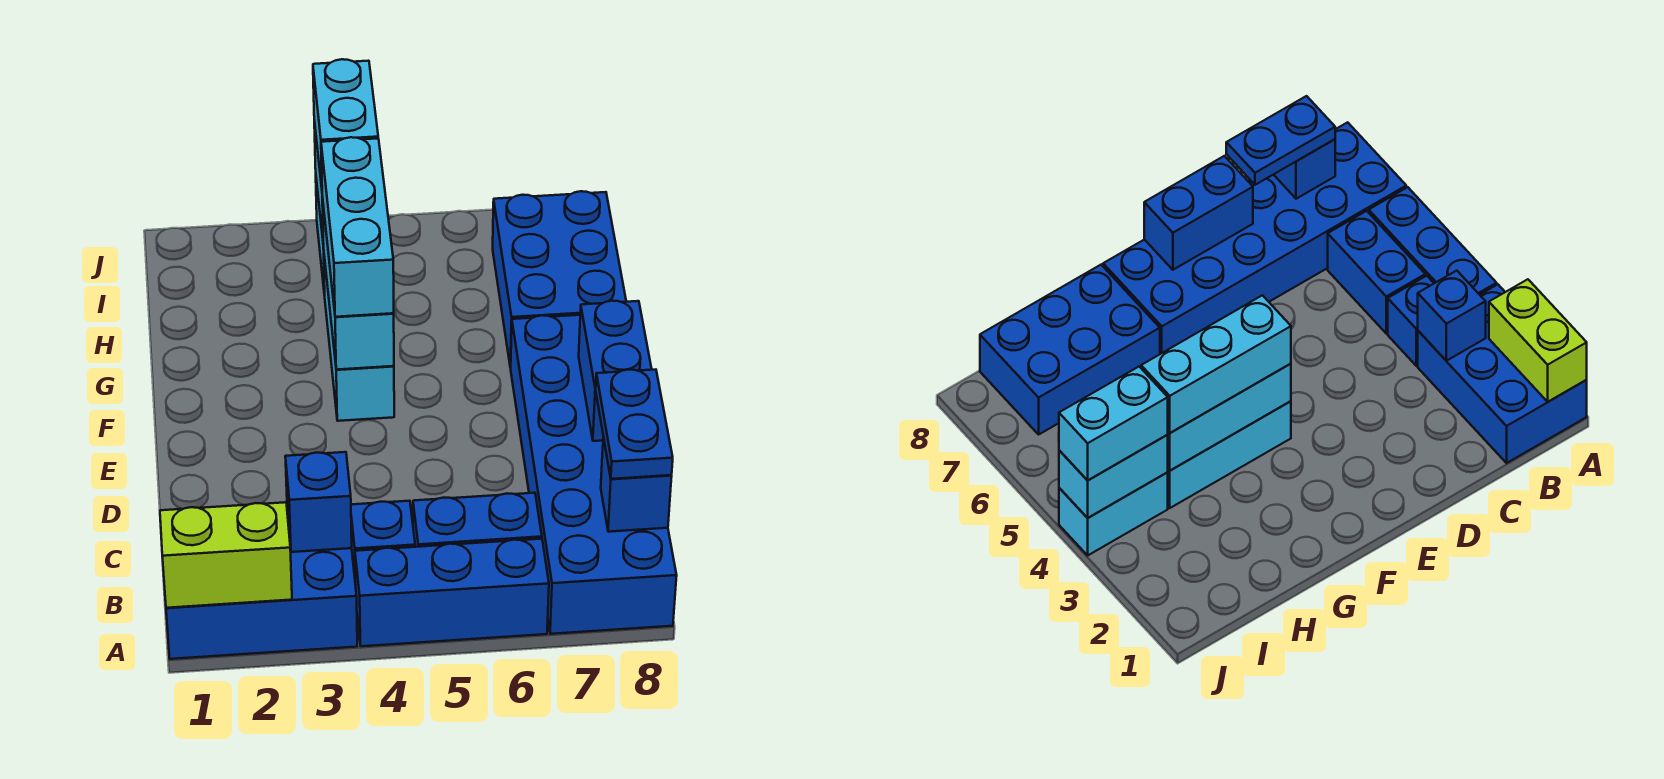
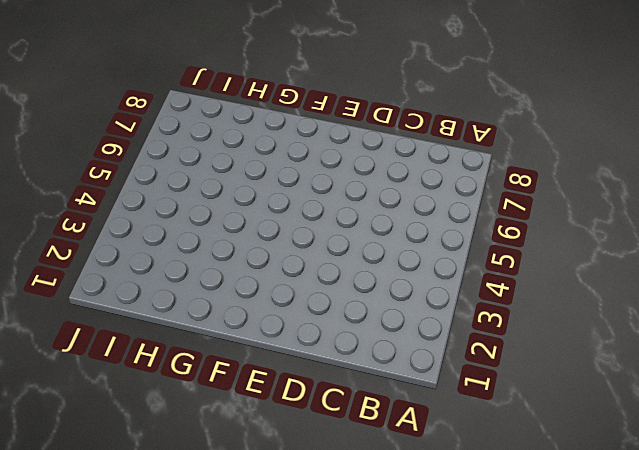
none -> blue brick A1:B3 level 1
none -> blue brick A4:A6 level 1
none -> blue brick A7:F8 level 1

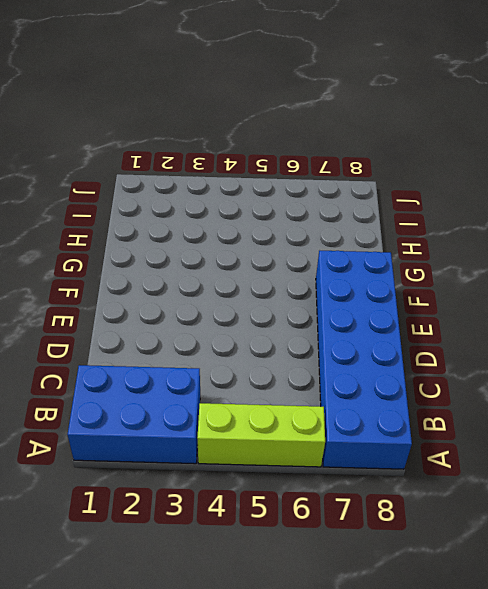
lime brick A4:A6 level 1 -> blue brick A4:A6 level 1
none -> blue brick B4 level 1
none -> blue brick B5:B6 level 1
none -> cyan brick F4:H4 level 1

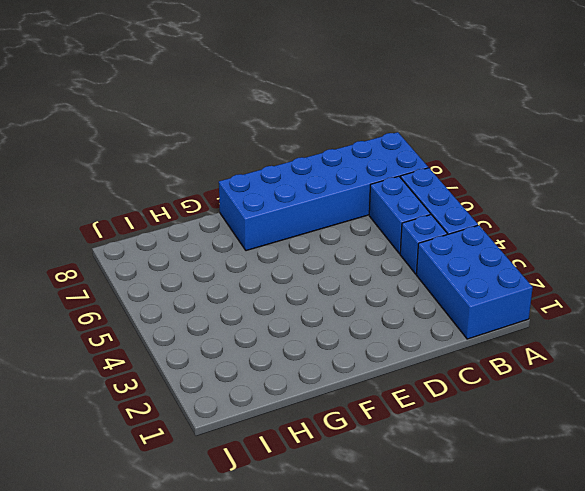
none -> cyan brick F4:H4 level 1
none -> blue brick G7:I8 level 1
none -> cyan brick I4:J4 level 1

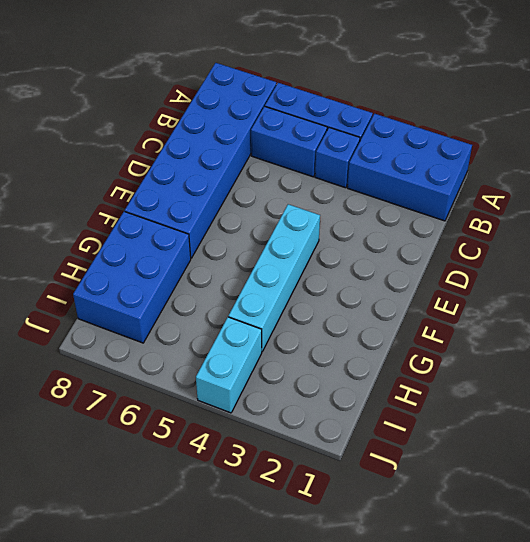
cyan brick E4:H4 level 1 -> cyan brick F4:H4 level 1
none -> lime brick A1:A2 level 2
none -> blue brick B3 level 2
none -> blue brick B8 level 2

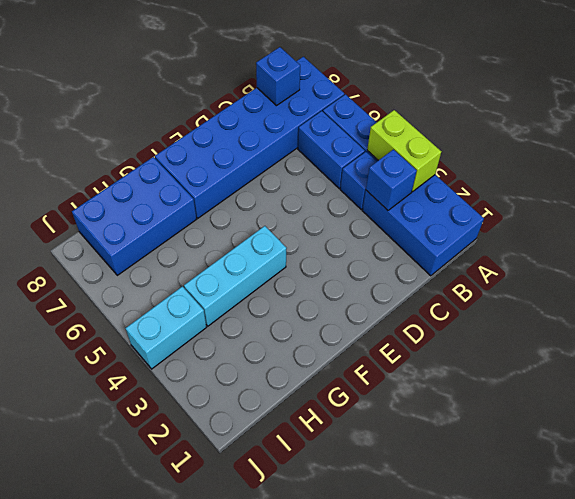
lime brick A3:A4 level 2 -> lime brick A1:A2 level 2
none -> blue brick D8:E8 level 2
none -> cyan brick F4:H4 level 2
none -> cyan brick I4:J4 level 2

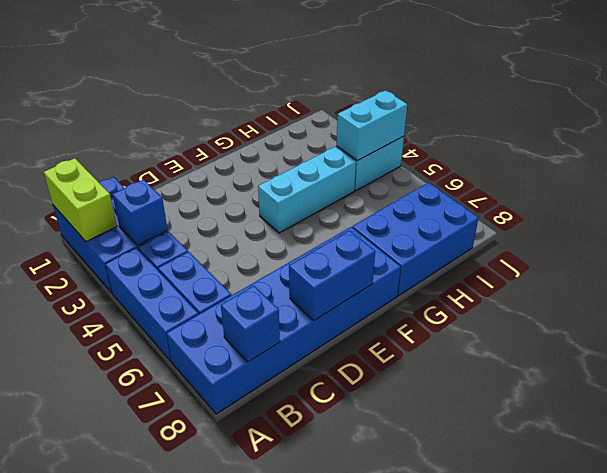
none -> cyan brick F4:H4 level 2
none -> blue plate B8:C8 level 3
none -> cyan brick F4:H4 level 3

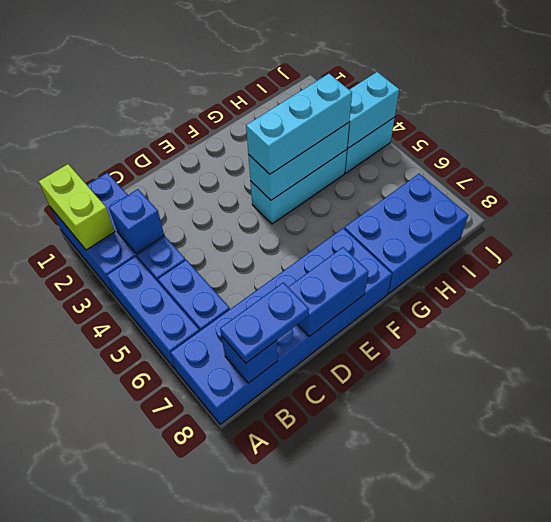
none -> cyan brick I4:J4 level 3

